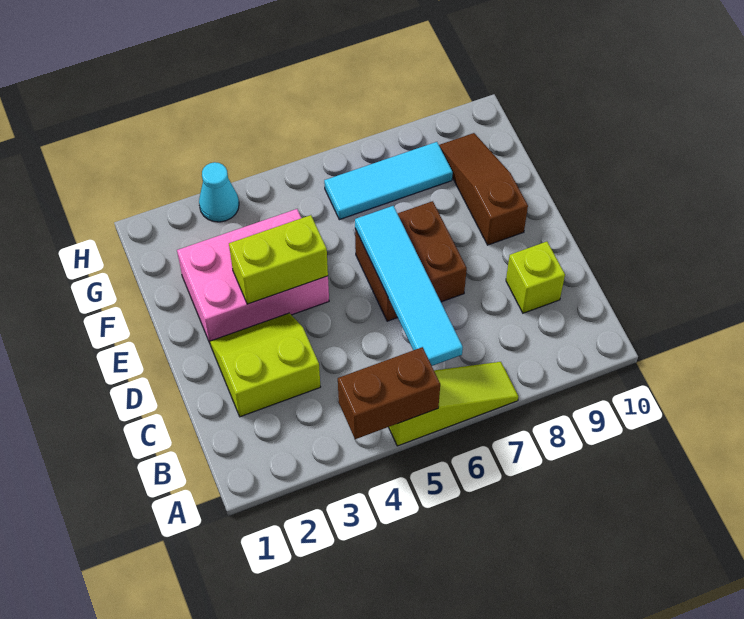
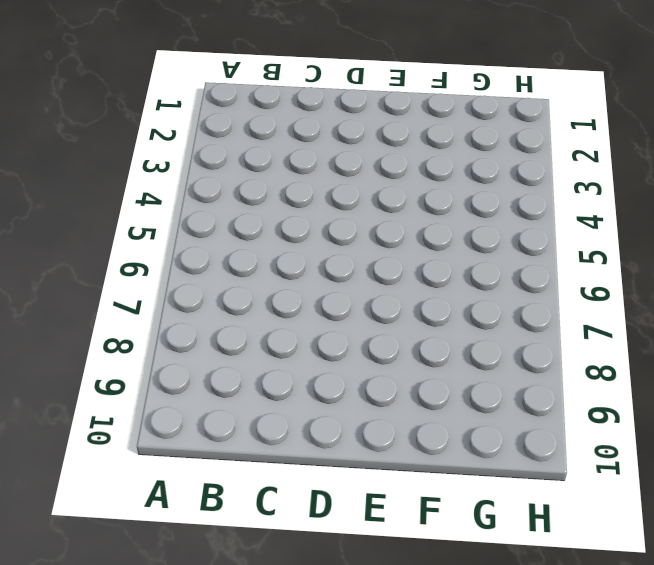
none -> lime slope A5:A7 level 1 top 5
none -> lime slope C2:D3 level 1 top C

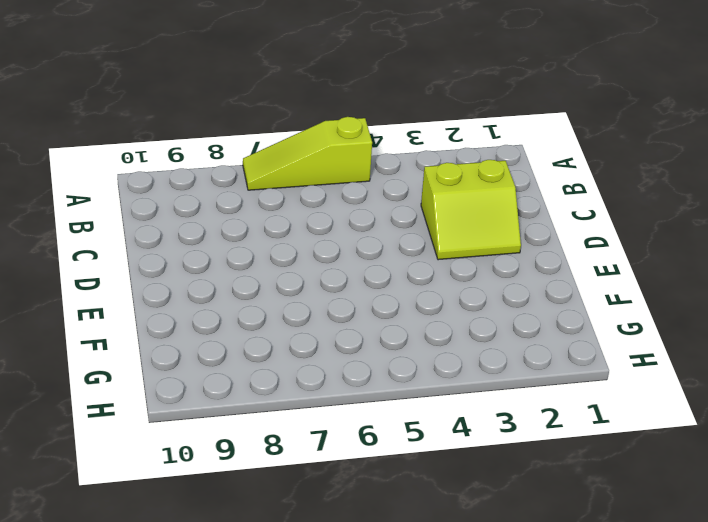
none -> lime brick C9 level 1
none -> brown brick D6:E7 level 1

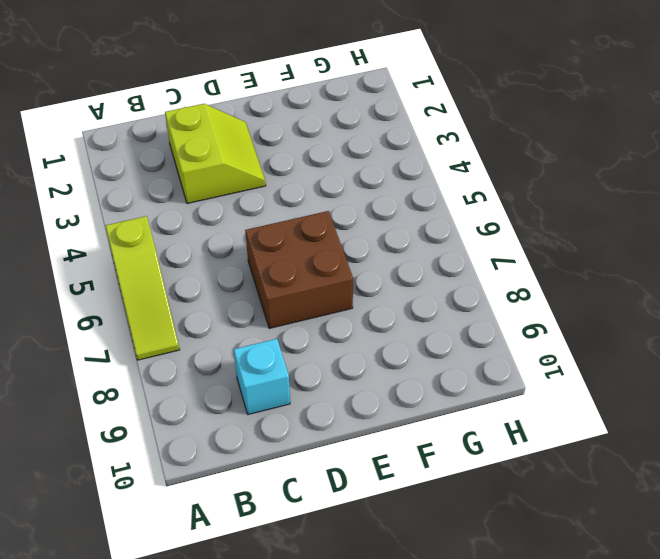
cyan brick C9 level 1 -> lime brick C9 level 1
none -> pink brick E2:F4 level 1
none -> brown slope E9:G9 level 1 top E

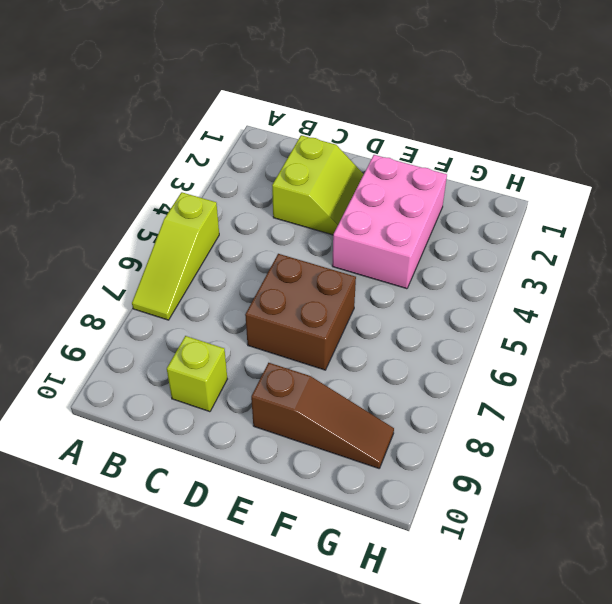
none -> cyan tile G6:G8 level 1
none -> cyan cone H3 level 1

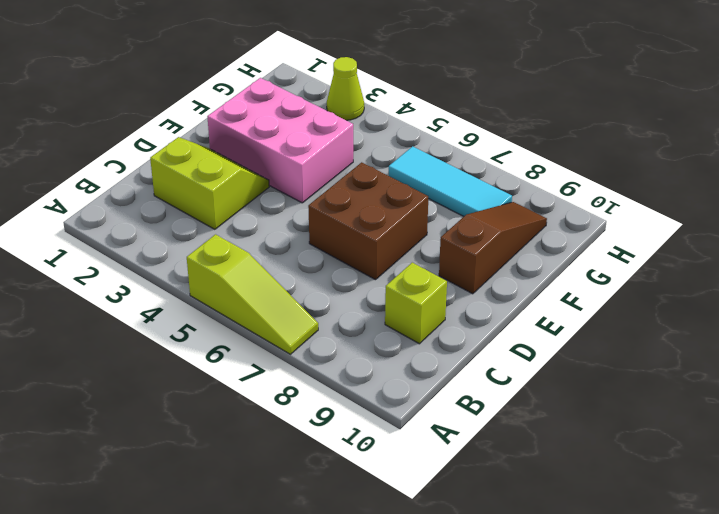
lime cone H3 level 1 -> cyan cone H3 level 1
none -> brown brick A4:A5 level 2
none -> cyan tile B6:E6 level 2

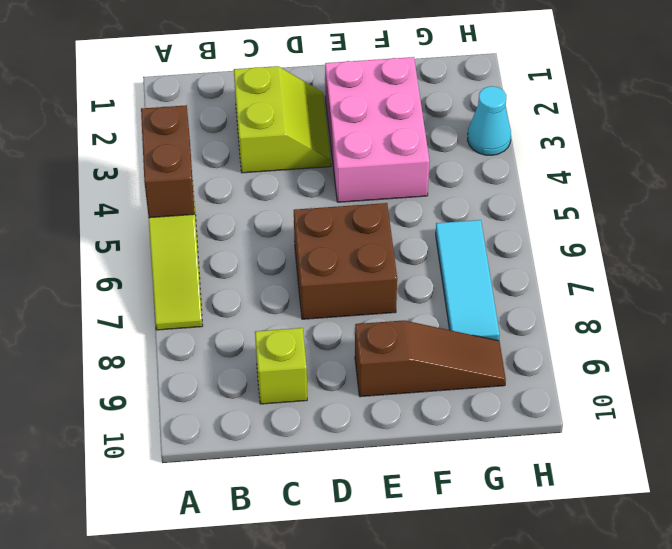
none -> cyan tile B6:E6 level 2
none -> lime brick E3:E4 level 2

